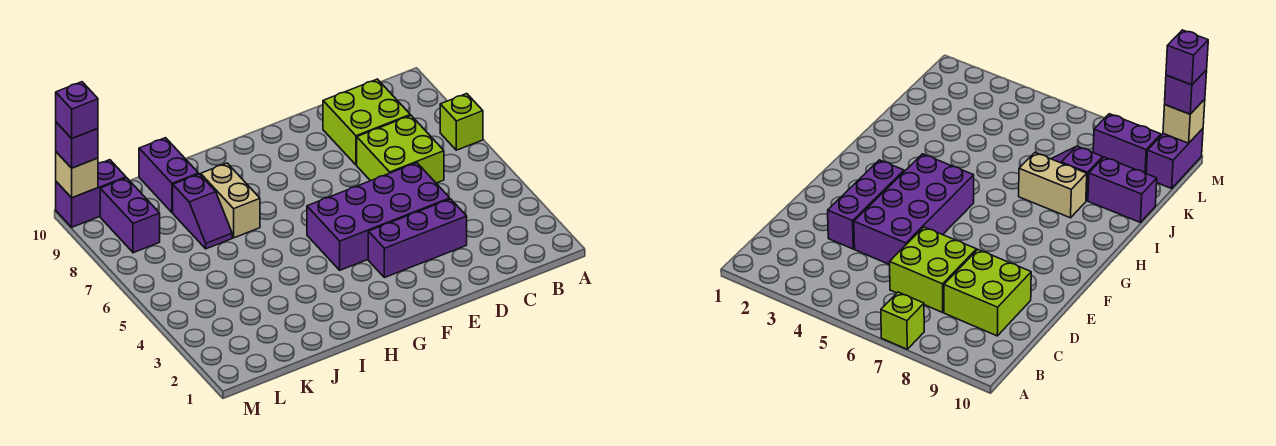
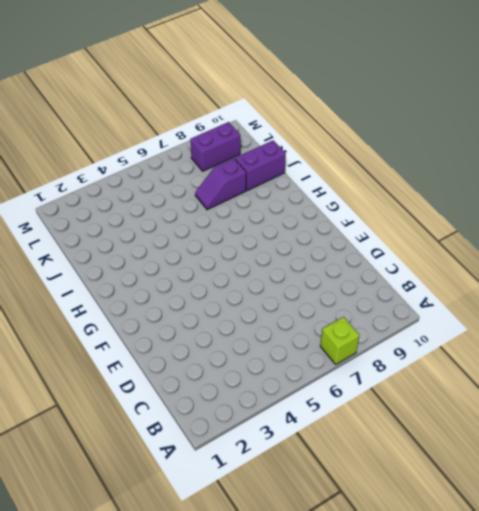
none -> lime brick C6:D7 level 1
none -> lime brick C8:D9 level 1
none -> purple brick D3:F3 level 1

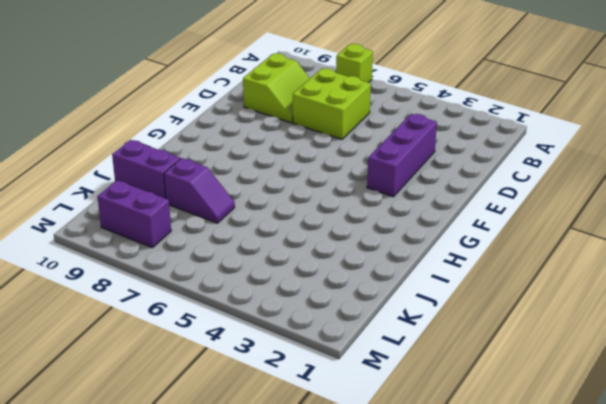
lime slope C8:D9 level 1 top 9 -> lime brick C8:D9 level 1
none -> purple brick D4:G5 level 1
none -> tan brick I7:I8 level 1
none -> purple brick L10:M10 level 1

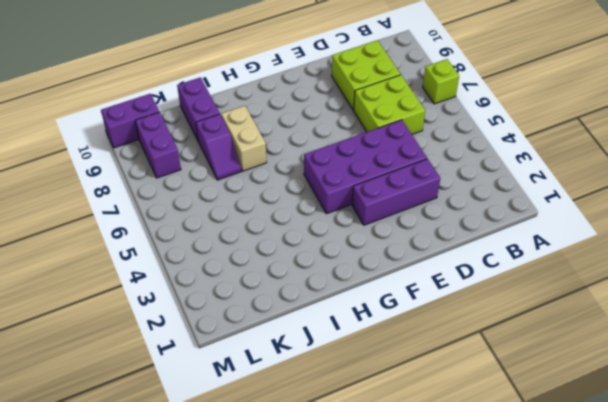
none -> tan brick M10 level 2
none -> purple brick M10 level 3
none -> purple brick M10 level 4

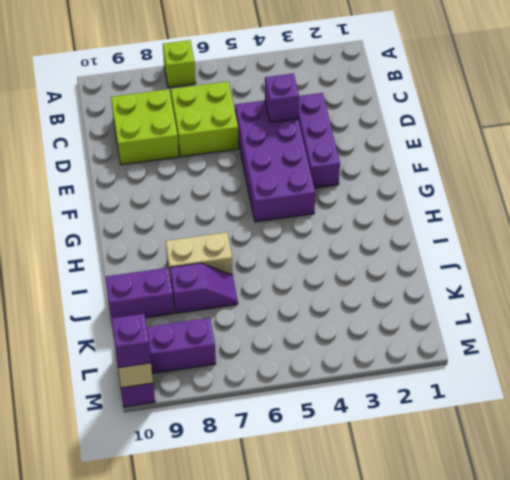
purple brick D4 level 2 -> purple brick M10 level 4

